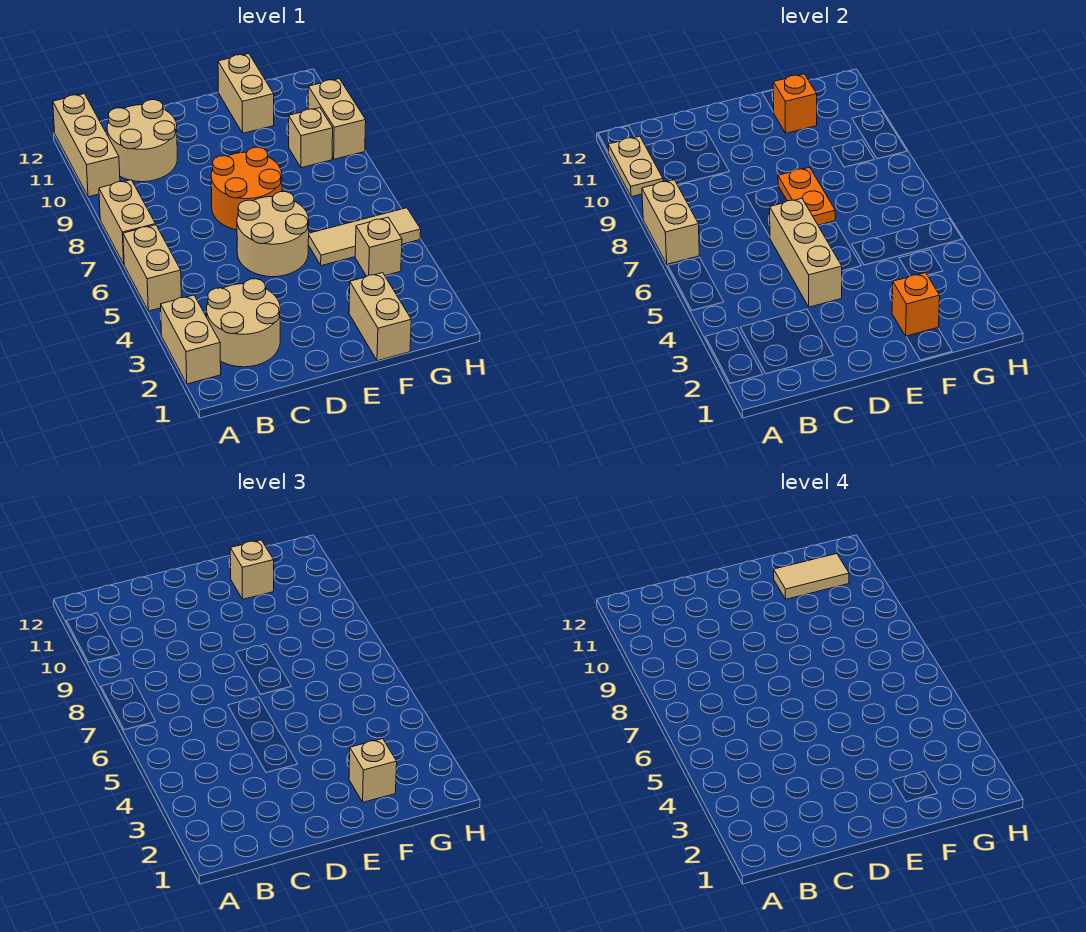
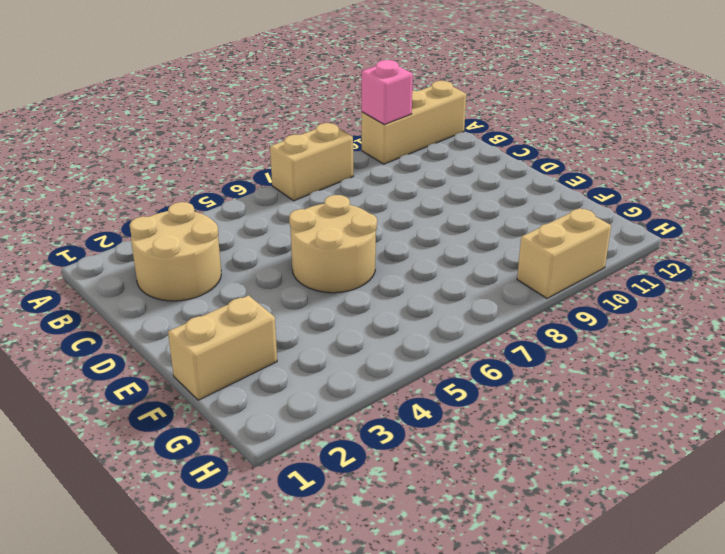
pink brick A10 level 2 -> tan plate A10:A11 level 2
none -> tan brick A2:A3 level 1
none -> tan brick A5:A6 level 1
none -> tan round brick B10:C11 level 1

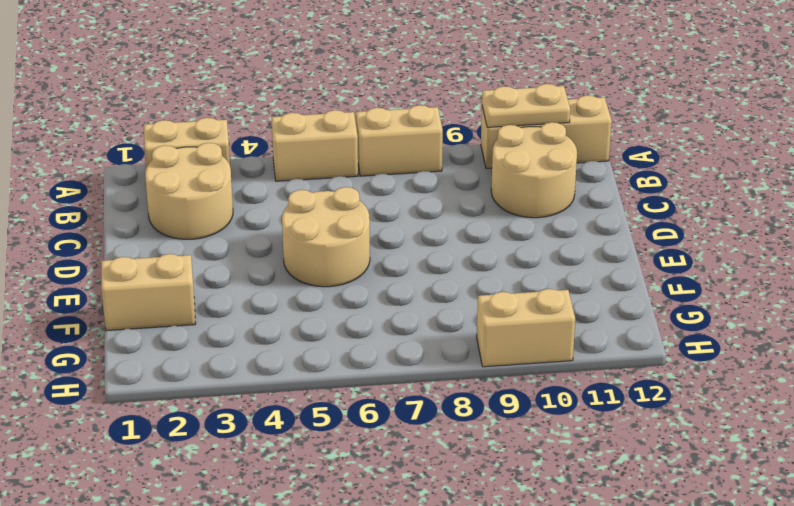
none -> orange round brick D7:E8 level 1
none -> tan tile F5:H5 level 1
none -> tan brick F11:F12 level 1

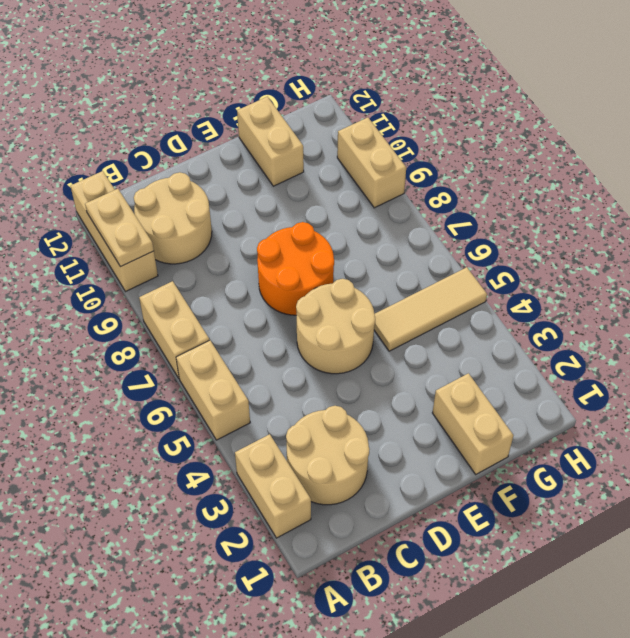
none -> tan brick G4 level 1
none -> tan brick G9 level 1
none -> tan brick A7:A8 level 2

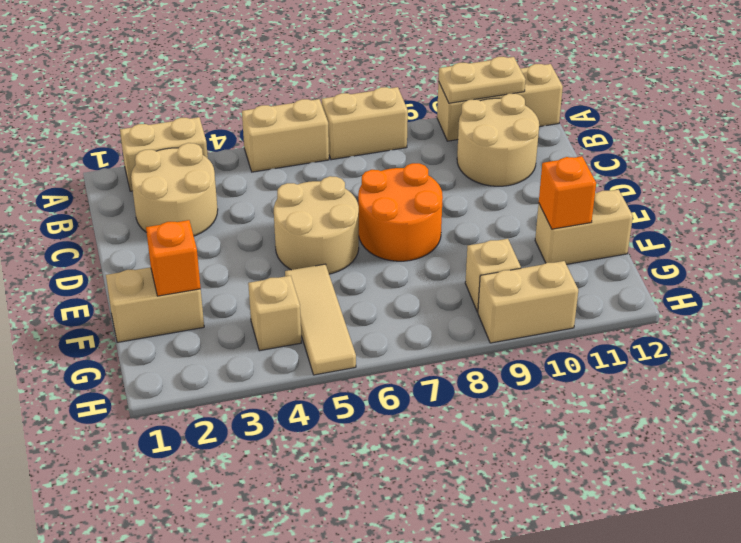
none -> tan brick A7:A8 level 2
none -> tan brick D4:D6 level 2
none -> orange plate E7:E8 level 2

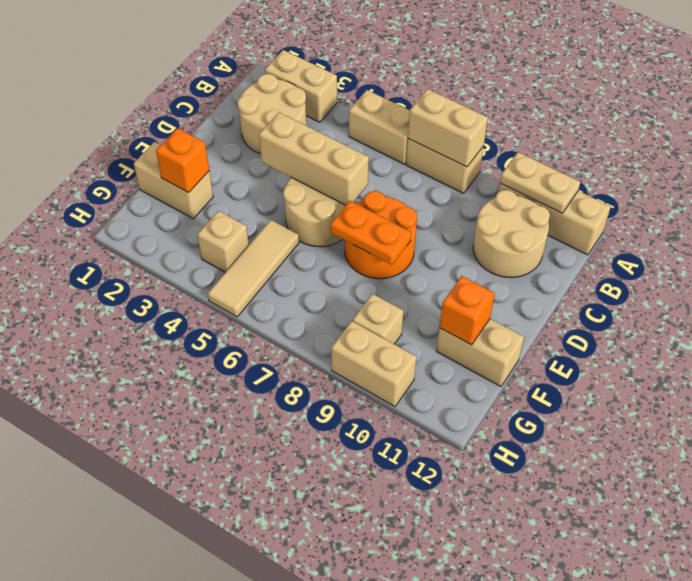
none -> tan brick F2 level 3
none -> tan brick F11 level 3
none -> tan tile F11:G11 level 4

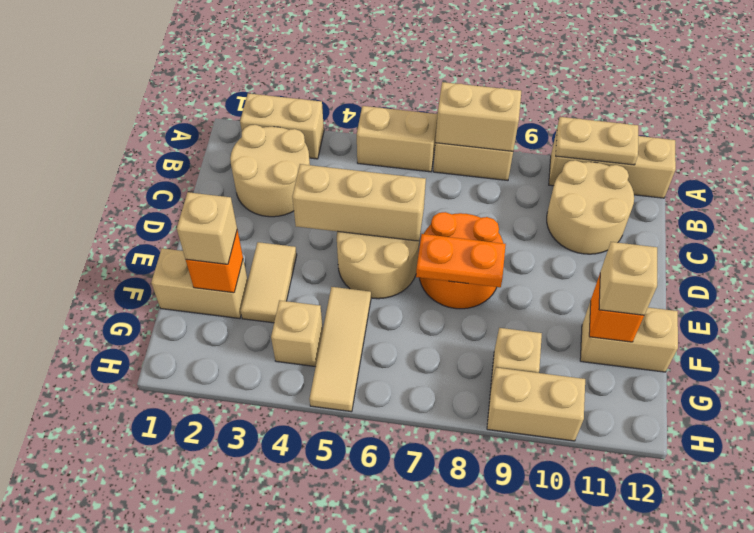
tan tile E3:F3 level 1 -> tan tile F11:G11 level 4

